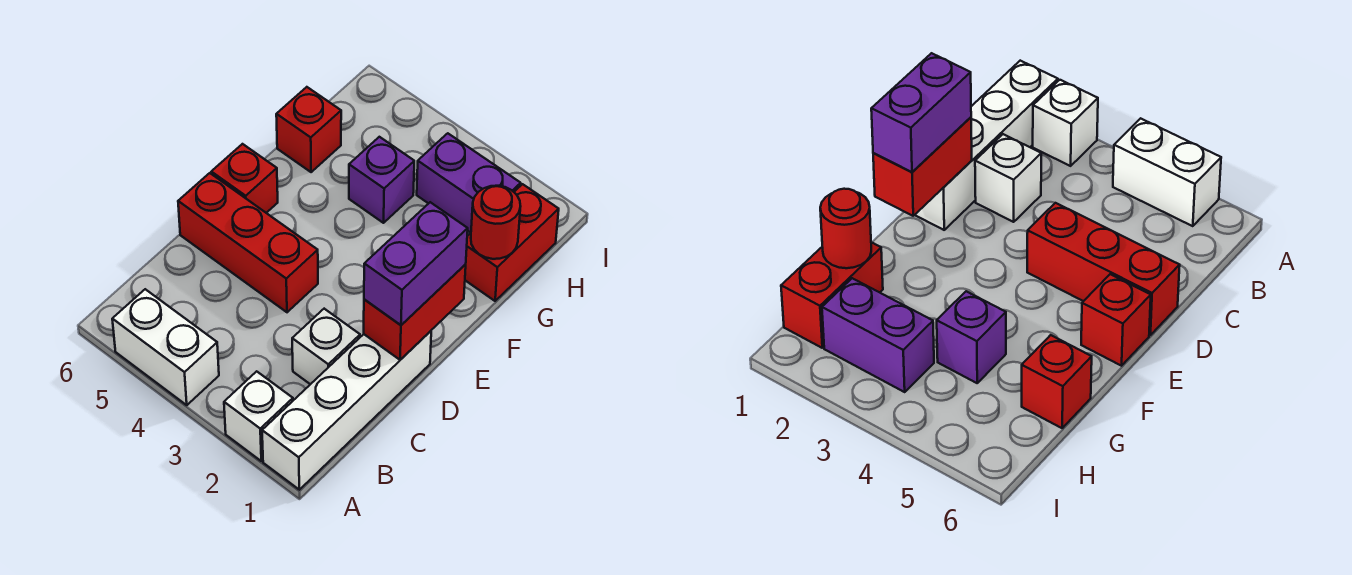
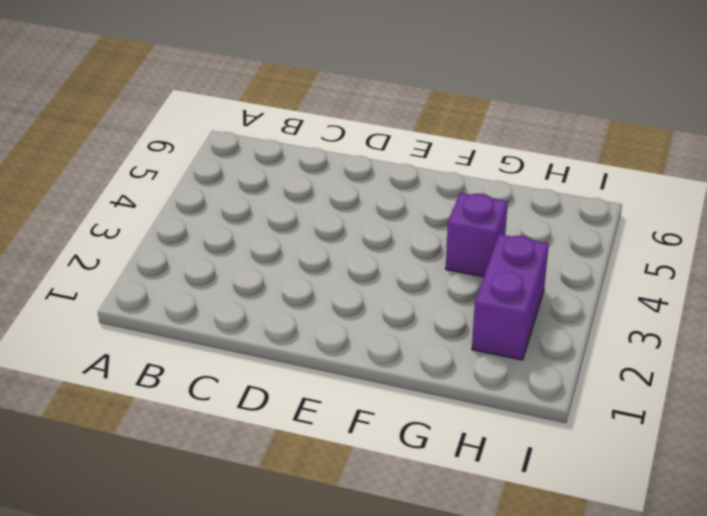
none -> white brick A1:D1 level 1
none -> white brick A2 level 1
none -> white brick A4:A5 level 1

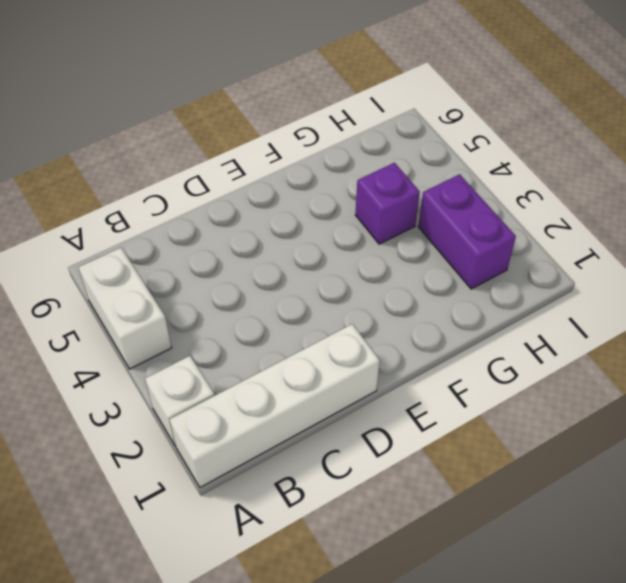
none -> white brick C2 level 1
none -> red brick D4:D6 level 1
none -> red brick E6 level 1

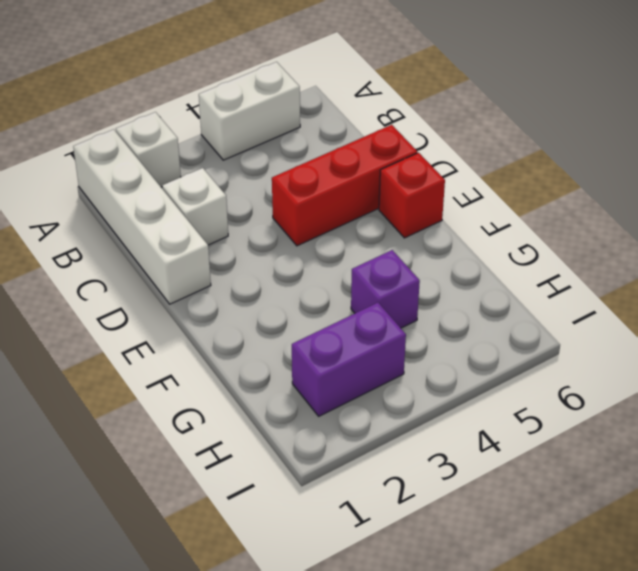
none -> red brick G1:H1 level 1
none -> red brick G6 level 1
none -> red brick D1:E1 level 2

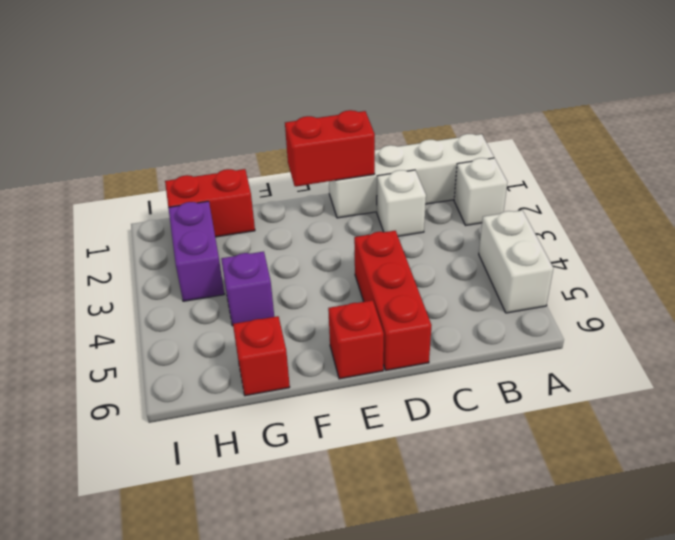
none -> red round brick G1 level 2
none -> purple brick D1:E1 level 3

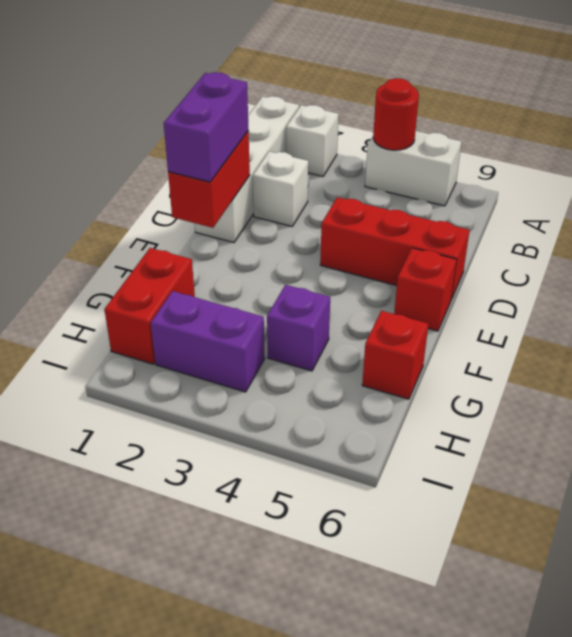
red round brick A4 level 2 -> red round brick G1 level 2

